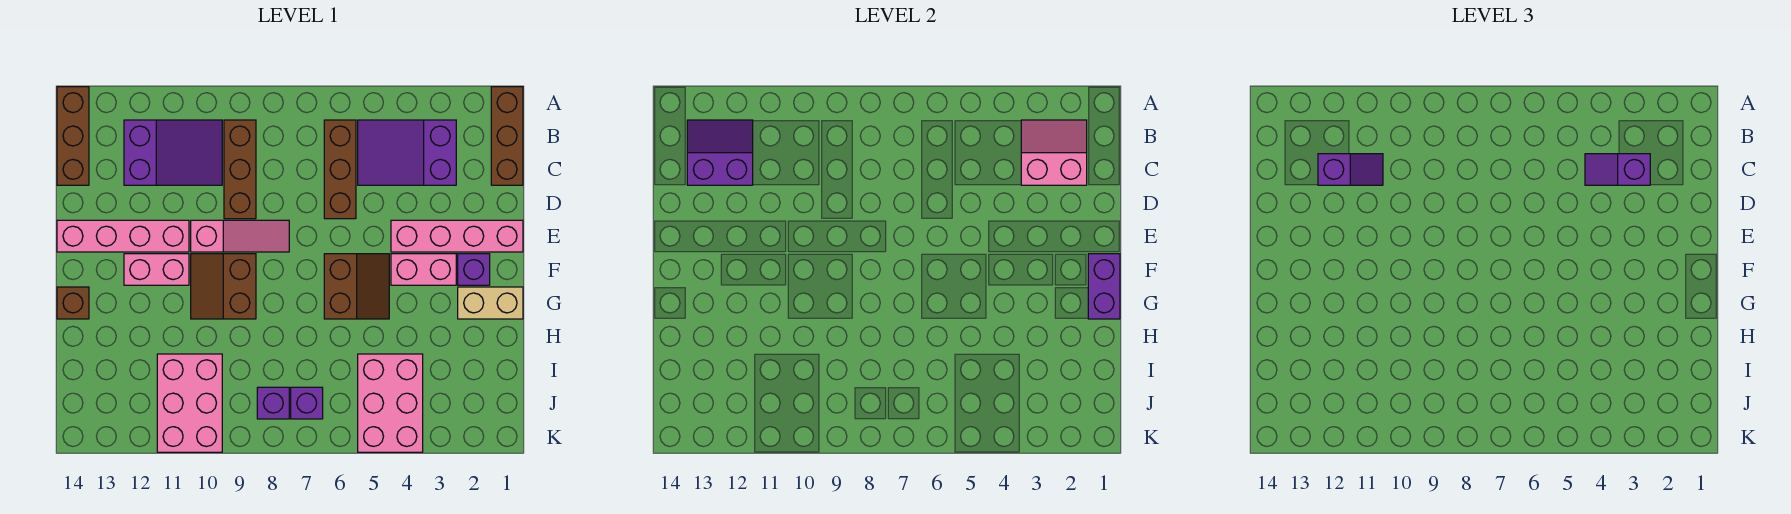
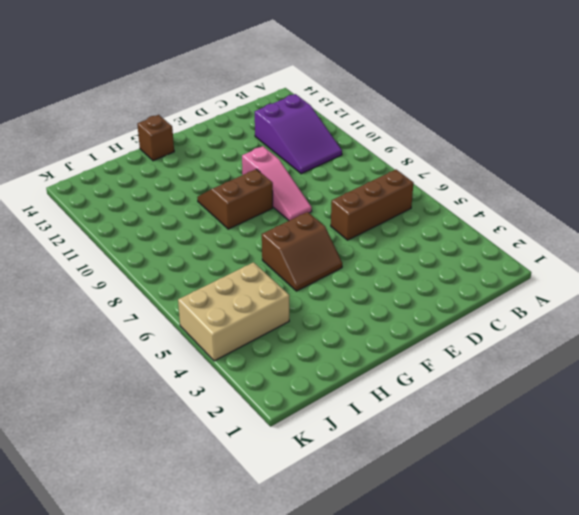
tan brick I4:K5 level 1 -> pink brick I4:K5 level 1
none -> brown brick A1:C1 level 1
none -> brown brick A14:C14 level 1
none -> purple slope B3:C5 level 1 top 3

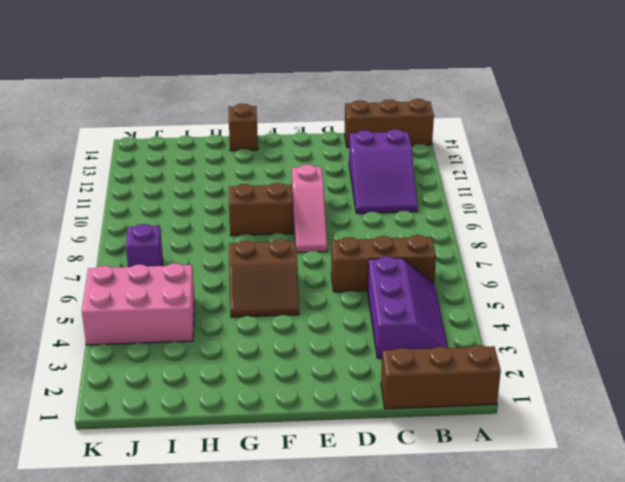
purple slope B3:C5 level 1 top C -> purple slope B3:C5 level 1 top 3
none -> brown brick B9:D9 level 1
none -> pink brick E1:E4 level 1
none -> pink brick E11:E14 level 1

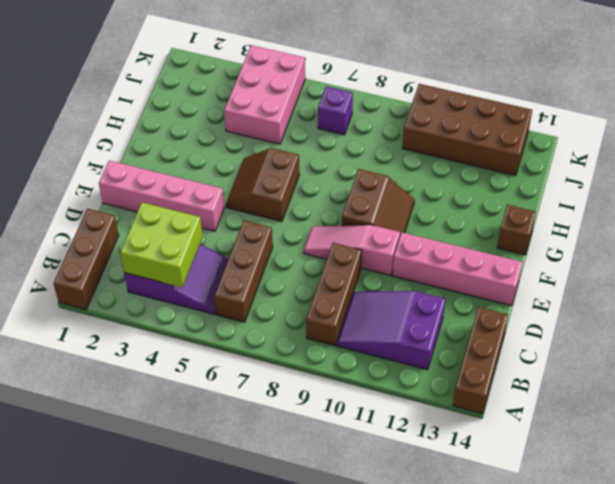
lime brick B3:C4 level 2 -> pink slope B2:C3 level 2 top C
brown brick J10:K13 level 1 -> pink brick I10:K11 level 1
none -> purple brick F2 level 1
none -> pink brick F3:F4 level 1
none -> pink brick F11:F12 level 1

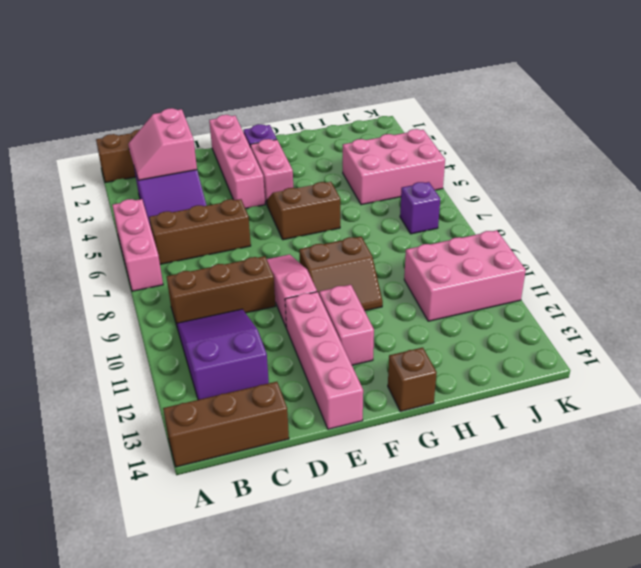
pink brick A5:A7 level 1 -> none
none -> tan brick G1:G2 level 1
none -> purple brick J8 level 1
none -> purple slope B12:C13 level 2 top C

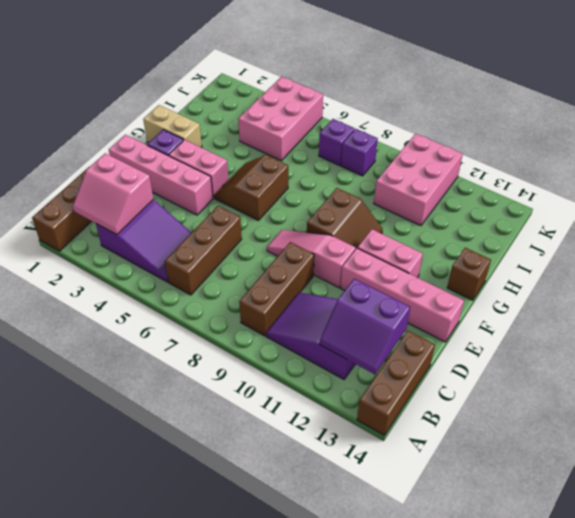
none -> purple brick F1:G1 level 2
none -> purple slope C3:C4 level 3 top 3
none -> purple slope C11:C12 level 3 top 12

